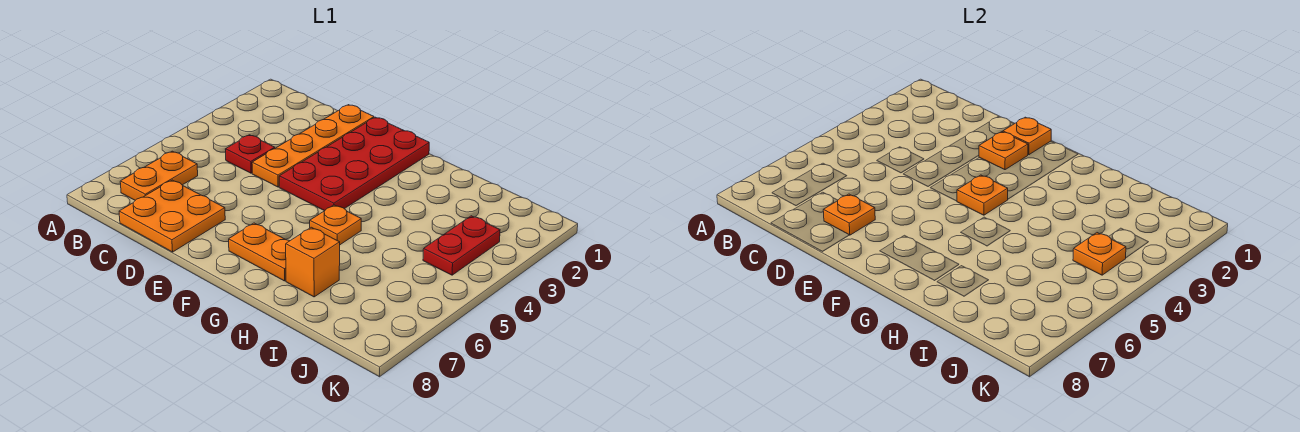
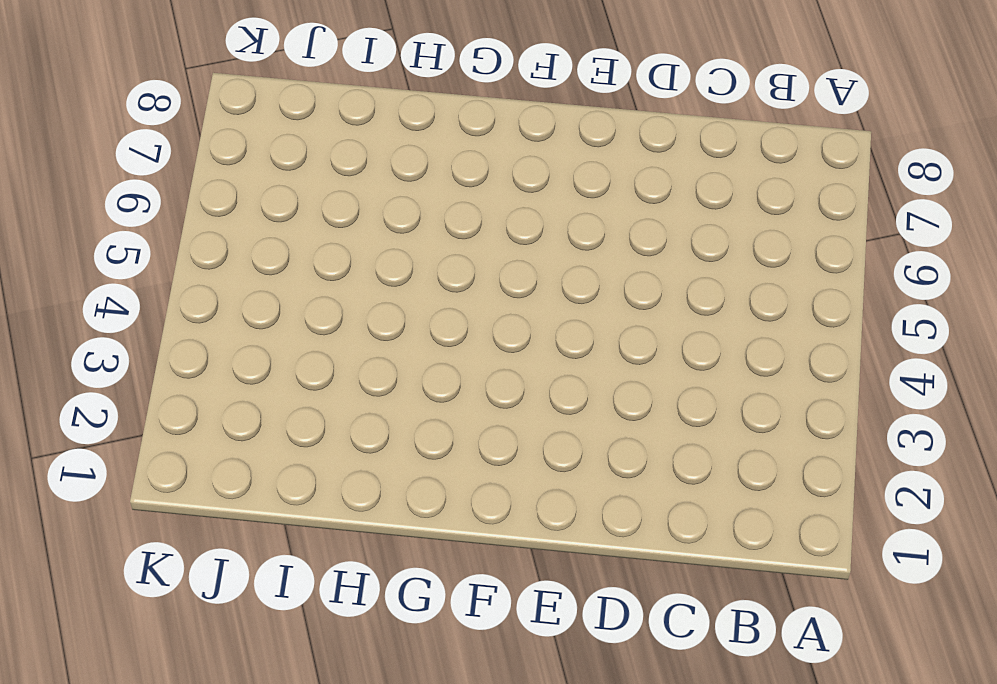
none -> orange plate B6:B7 level 1
none -> red plate C4 level 1
none -> orange plate C7:D8 level 1

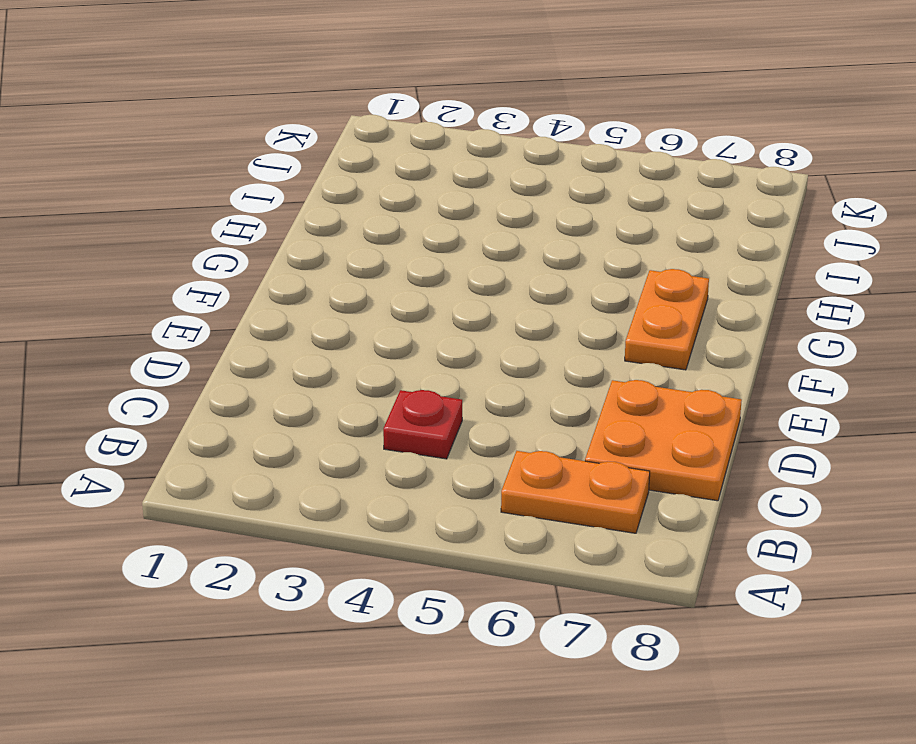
none -> orange plate D1:D4 level 1
none -> red plate E1:F4 level 1
none -> orange plate G5 level 1

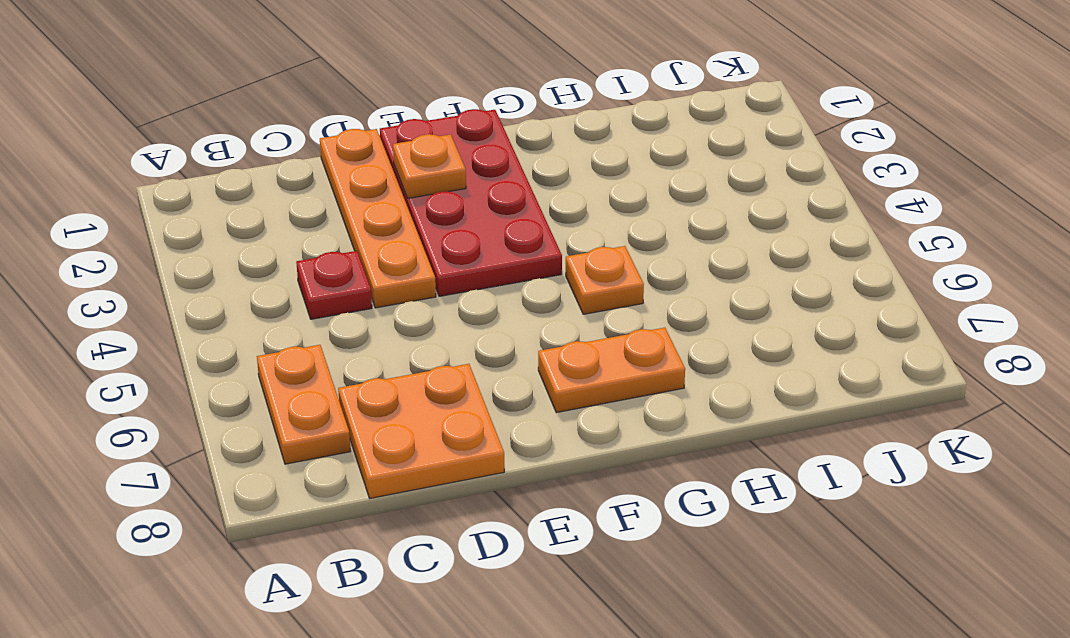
none -> orange brick H7 level 1
none -> red plate J3:J4 level 1
none -> orange plate D7 level 2

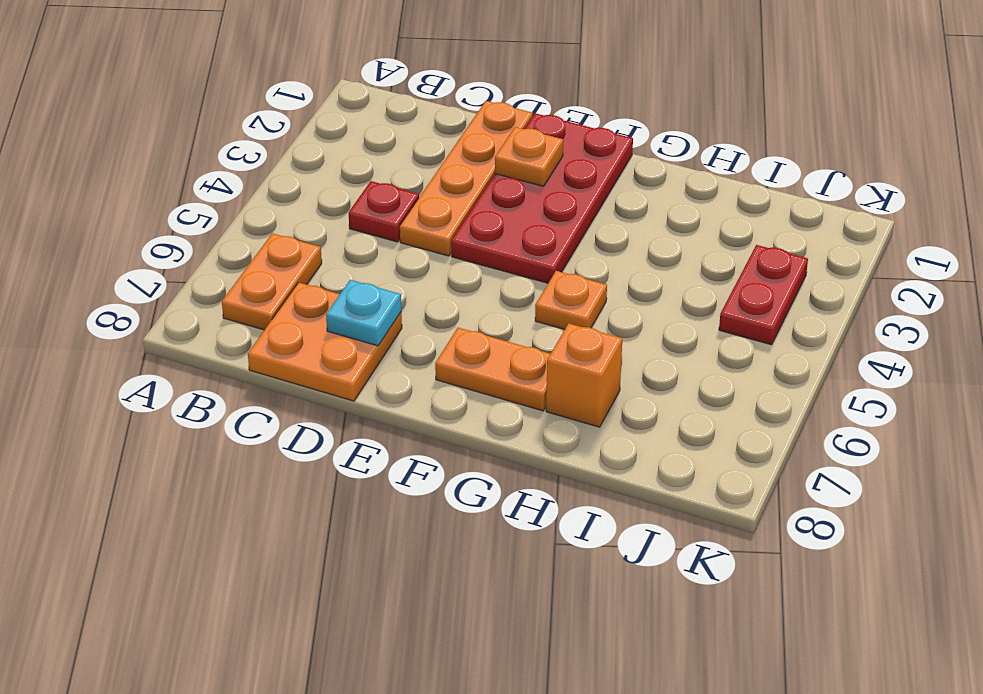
cyan plate D7 level 2 -> orange plate D7 level 2
none -> orange plate E1 level 2
none -> orange plate F4 level 2
none -> orange plate J4 level 2

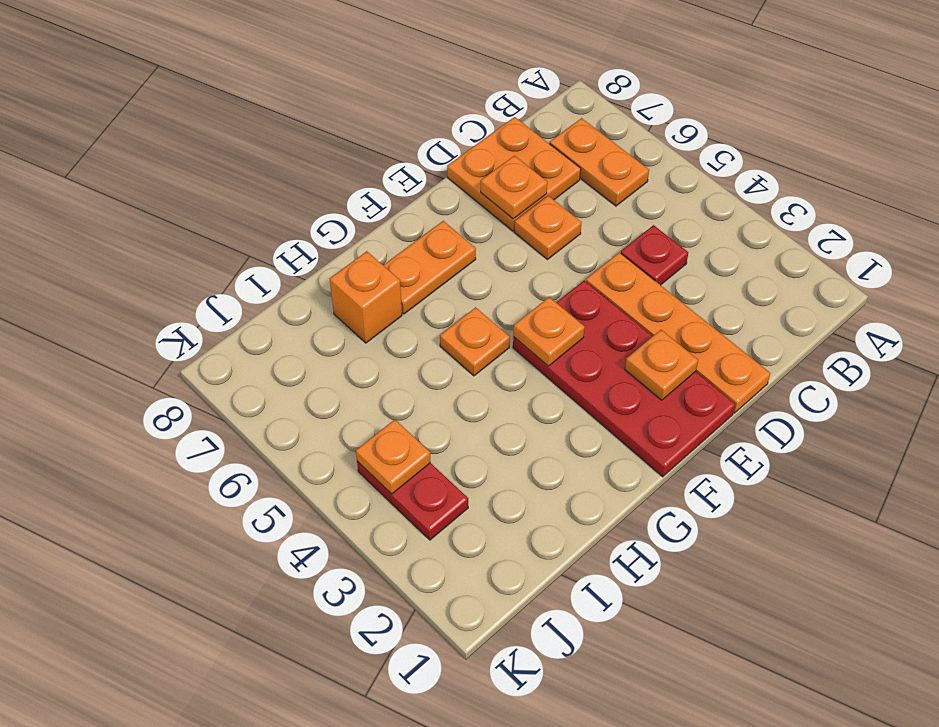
orange plate D6 level 1 -> orange plate E1 level 2

